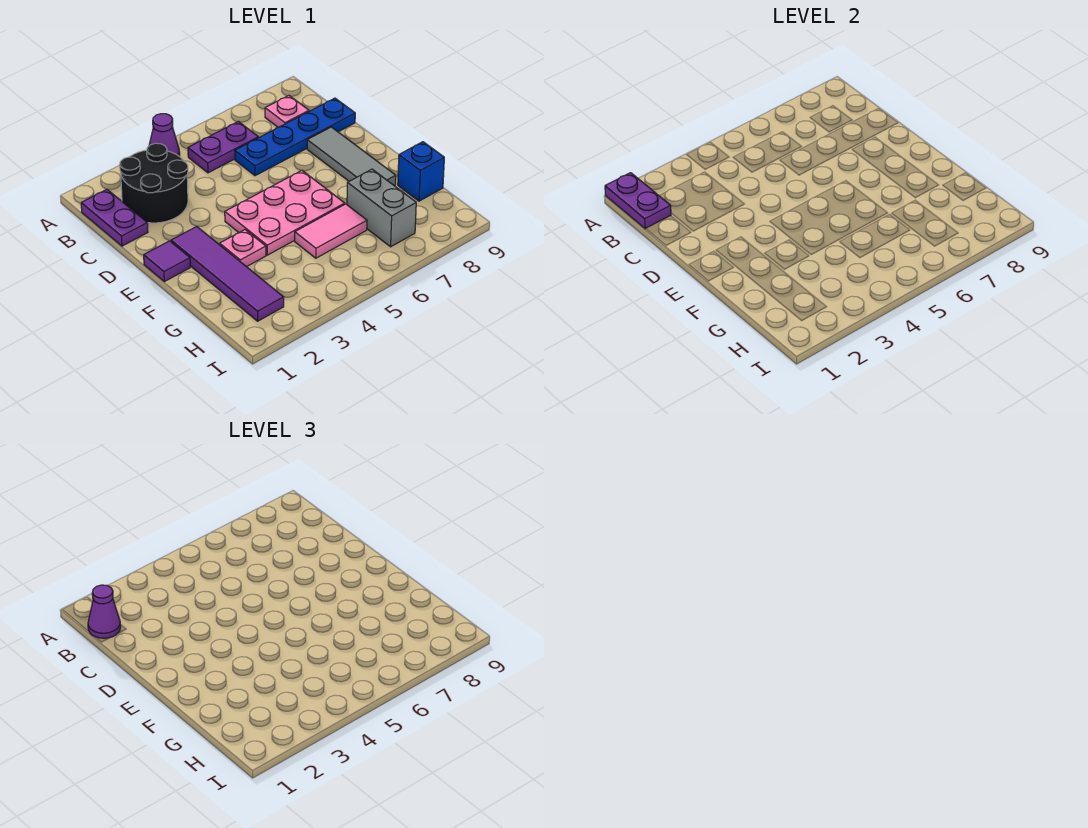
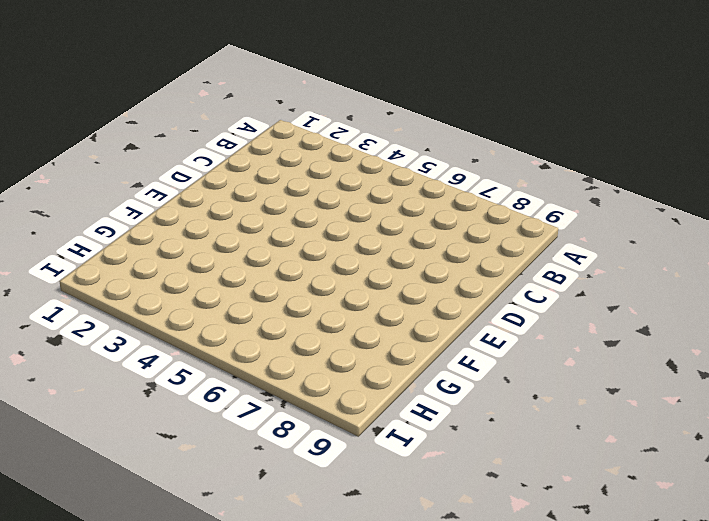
none -> purple cone A4 level 1
none -> purple plate B1:C1 level 1
none -> black round brick B2:C3 level 1

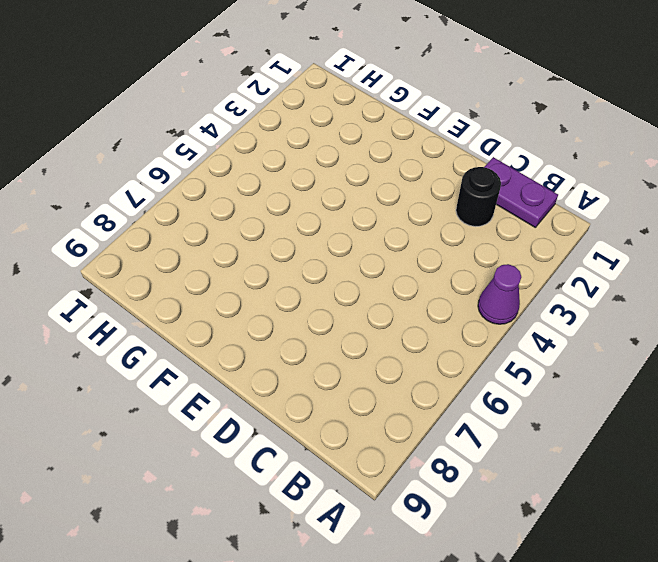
black round brick C2 level 1 -> black round brick B2:C3 level 1
none -> purple plate B5:B6 level 1
none -> pink plate B8 level 1
none -> blue plate C6:C9 level 1

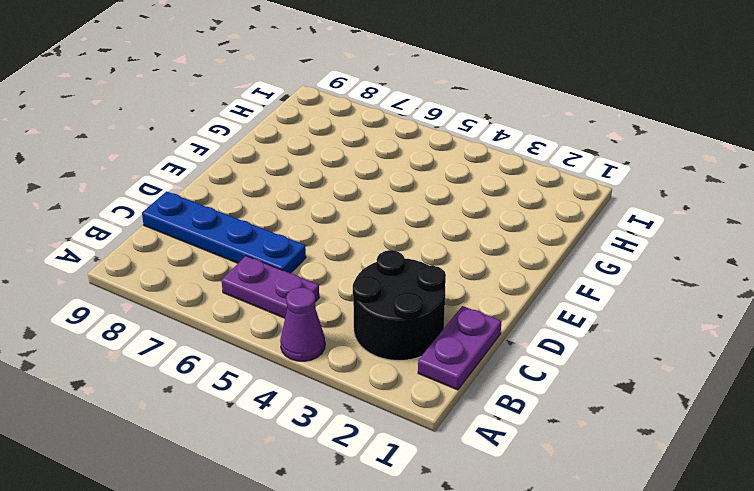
none -> pink plate B8 level 1
none -> grey tile D8:F8 level 1
none -> purple tile E1 level 1

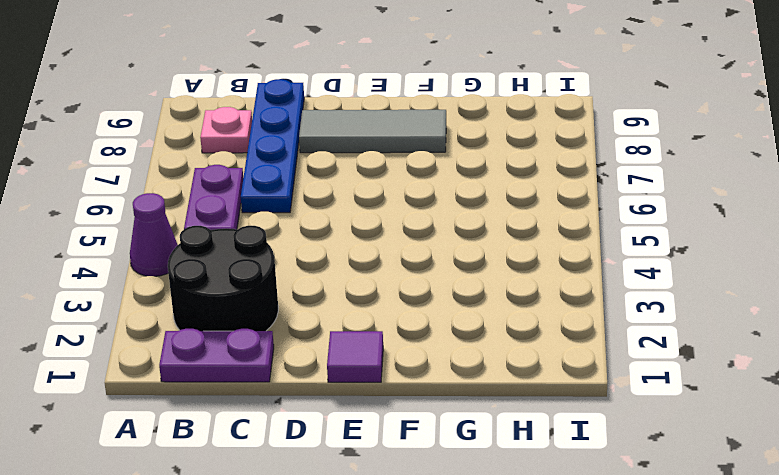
none -> purple tile E2:H2 level 1
none -> pink plate E4:F6 level 1
none -> pink plate F3 level 1

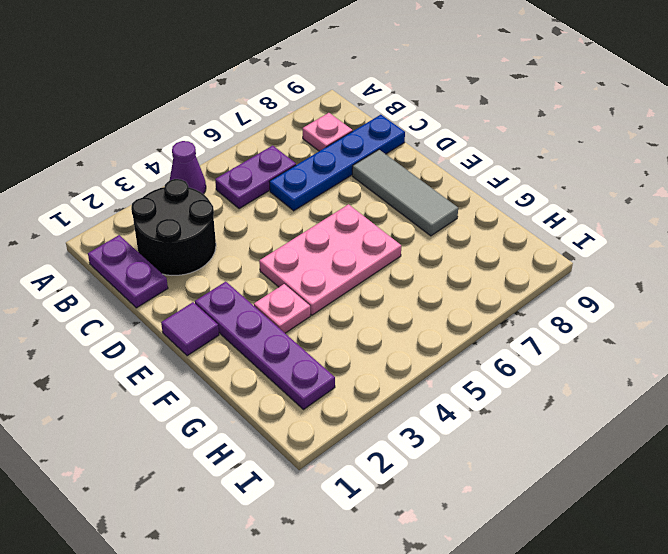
purple plate E2:H2 level 1 -> purple tile E2:H2 level 1
none -> pink tile G5:G6 level 1
none -> grey brick G7:H7 level 1
none -> blue brick G9 level 1

